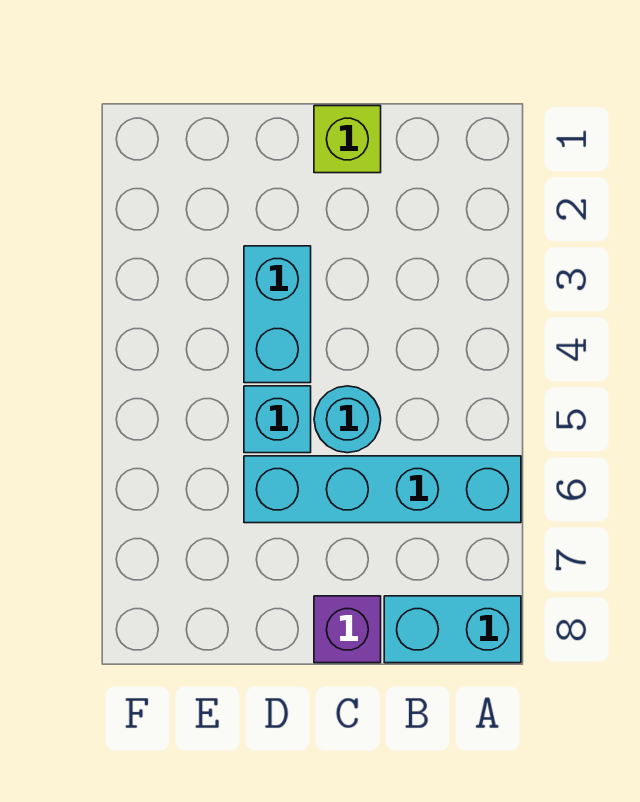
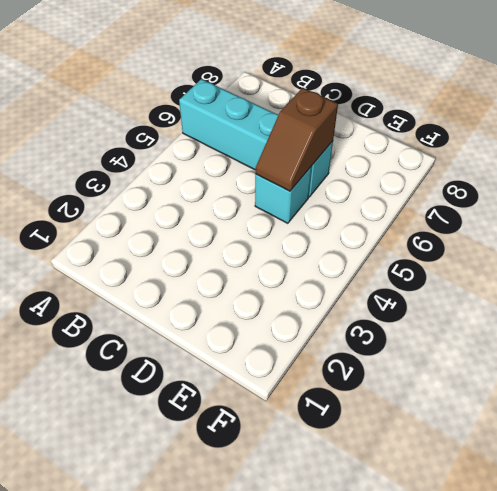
brown slope D5:D6 level 2 top 6 -> none
none -> cyan brick A8:B8 level 1
none -> lime brick C1 level 1

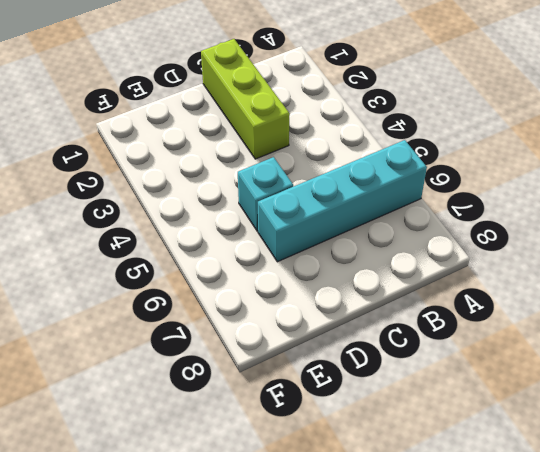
lime brick C1:C3 level 1 -> lime brick C1 level 1
none -> cyan brick A8:B8 level 1
none -> cyan round brick C5 level 1

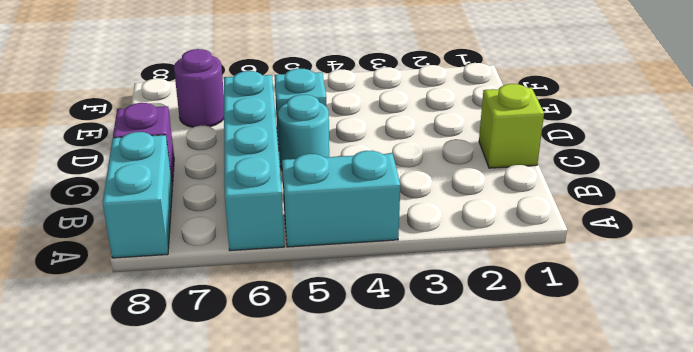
cyan brick A4:A5 level 1 -> cyan brick D3:D4 level 1
purple round brick E7 level 1 -> none

